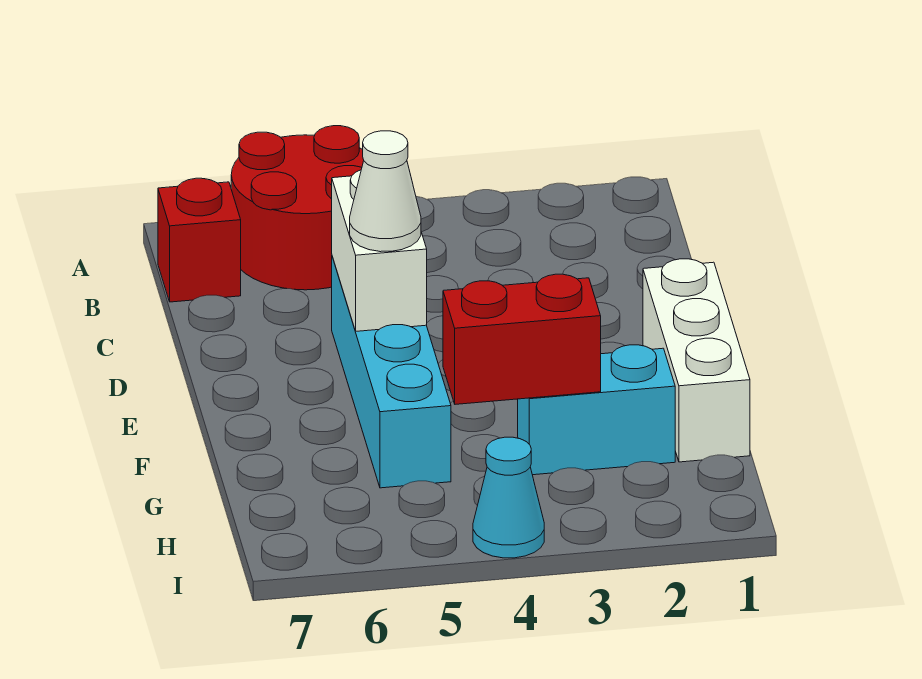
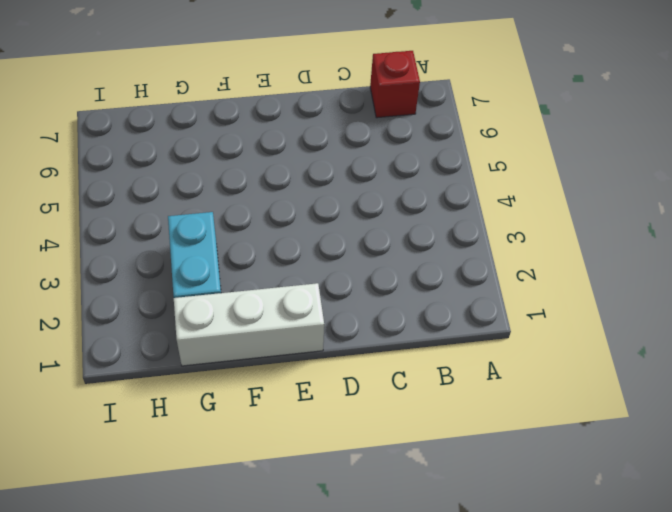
none -> red round brick A5:B6 level 1
none -> cyan brick D5:G5 level 1

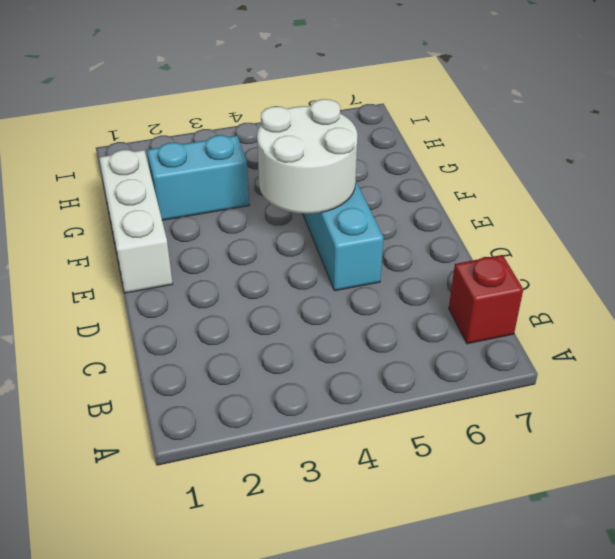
white round brick E4:F5 level 2 -> white brick D5:E5 level 2
none -> red round brick A5:B6 level 1
none -> cyan cone I4 level 1

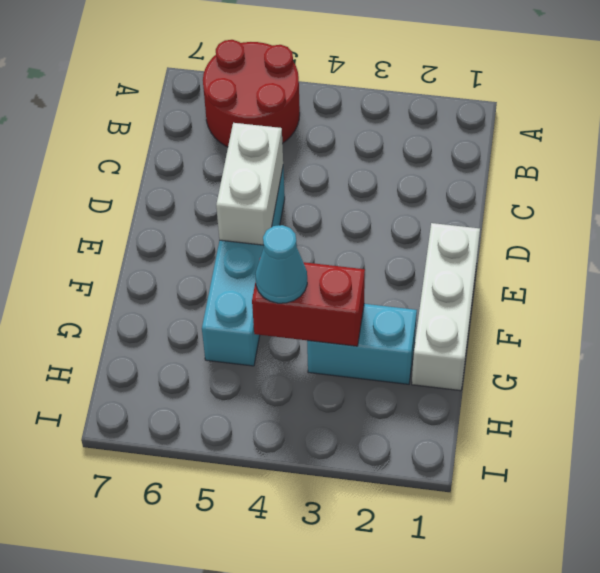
cyan cone G4 level 3 -> cyan cone I4 level 1
none -> red brick B7 level 1
none -> white cone E5 level 3

